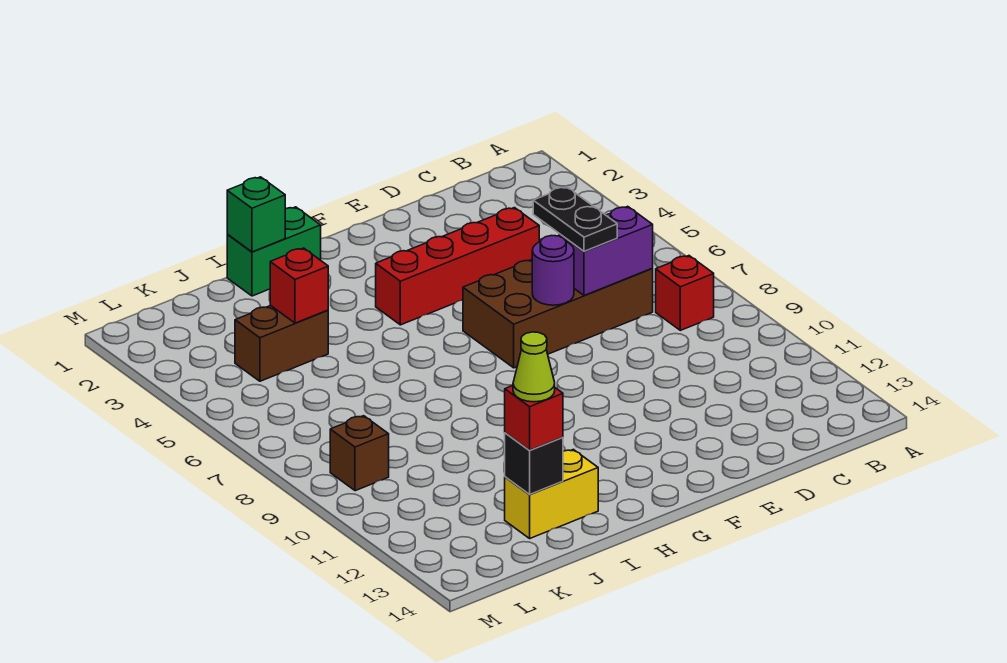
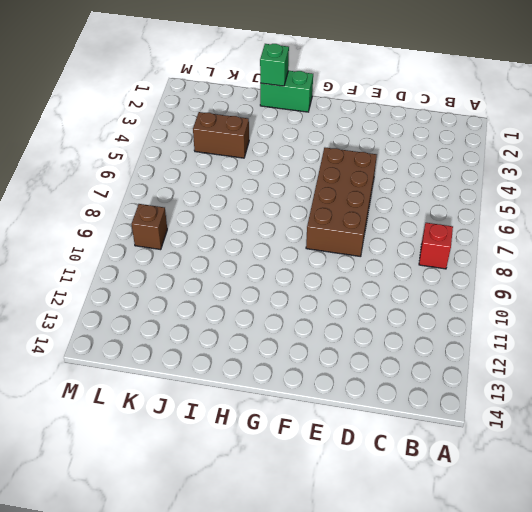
brown brick E5:F8 level 1 -> brown brick C6:F7 level 1
none -> red brick D4:G4 level 1
none -> yellow brick I13:J13 level 1
none -> purple brick C7:D7 level 2

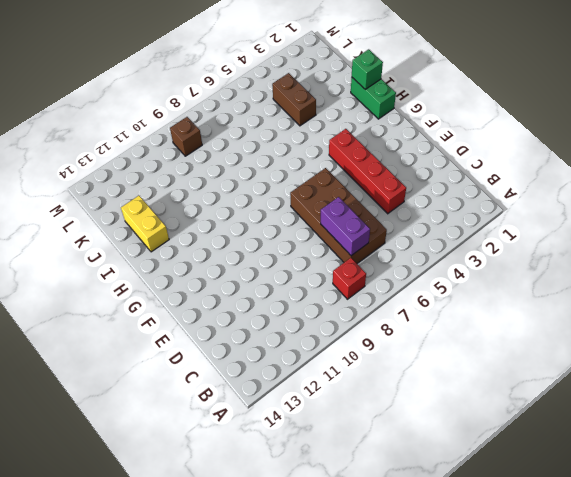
none -> purple round brick E7 level 2
none -> red brick J4 level 2
none -> black brick J13 level 2

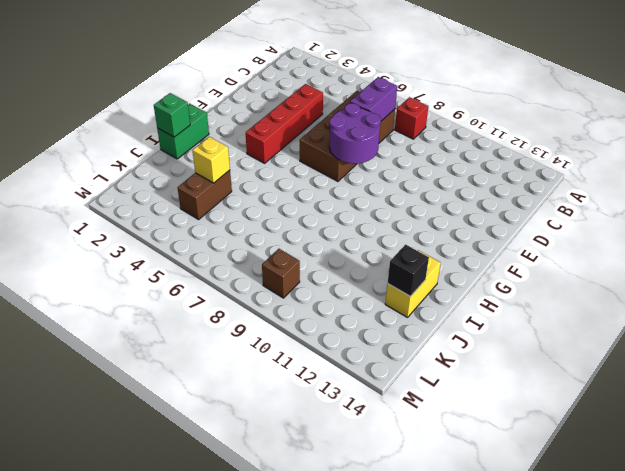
purple round brick E7:F8 level 2 -> purple round brick E7 level 2
yellow brick J4 level 2 -> red brick J4 level 2
none -> black plate D6:D7 level 3
none -> red brick J13 level 3
none -> lime cone J13 level 4

